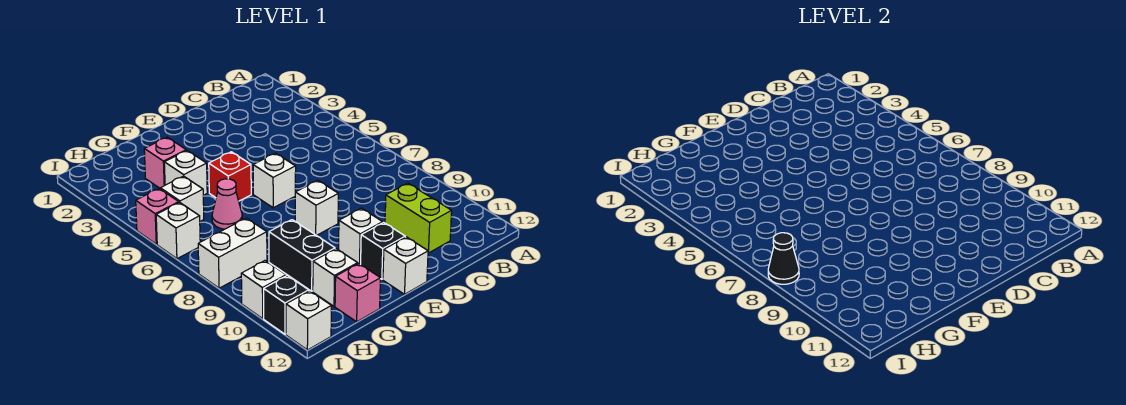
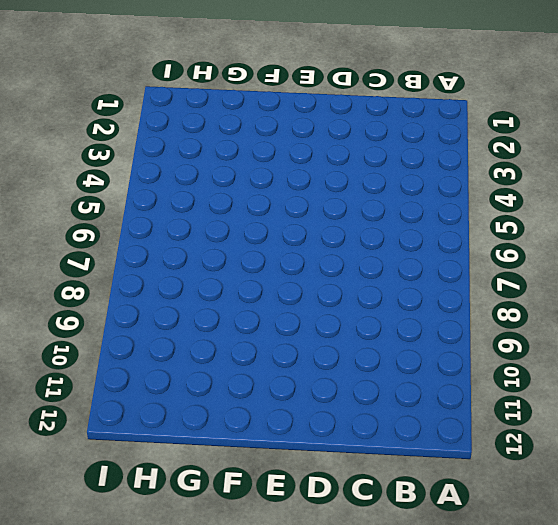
none -> lime brick C10:C11 level 1
none -> white brick E6 level 1
none -> white brick E8 level 1

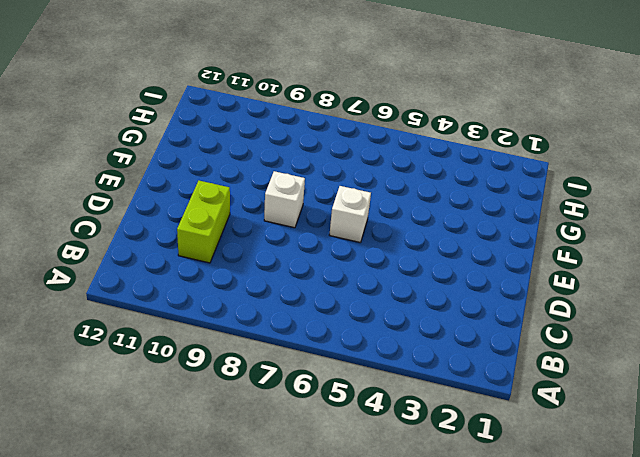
lime brick C10:D10 level 1 -> lime brick C10:C11 level 1
none -> white brick E10 level 1
none -> black brick E11 level 1
none -> white brick E12 level 1

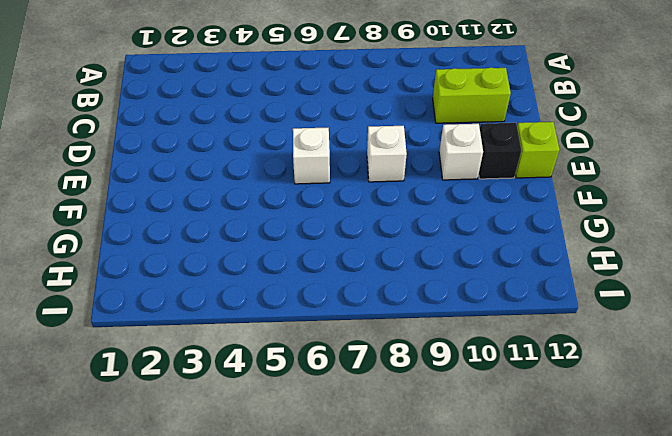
lime brick E12 level 1 -> white brick E12 level 1
none -> red brick F5 level 1
none -> pink brick G3 level 1
none -> white brick G4 level 1

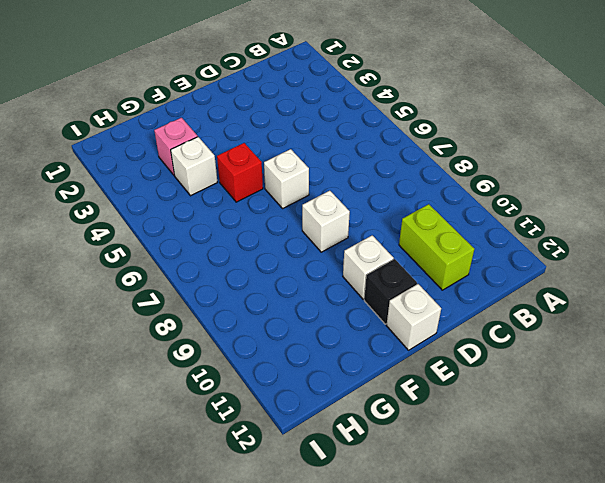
none -> pink cone G6 level 1
none -> black brick G9:G10 level 1
none -> white brick G11 level 1

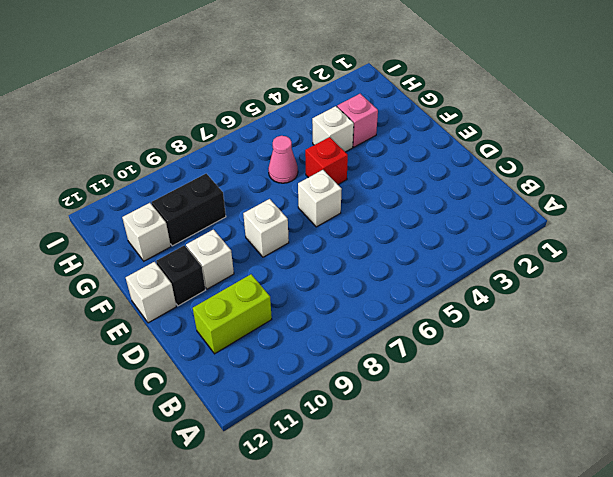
none -> pink brick G12 level 1
none -> white brick H5 level 1
none -> white brick H8:I8 level 1

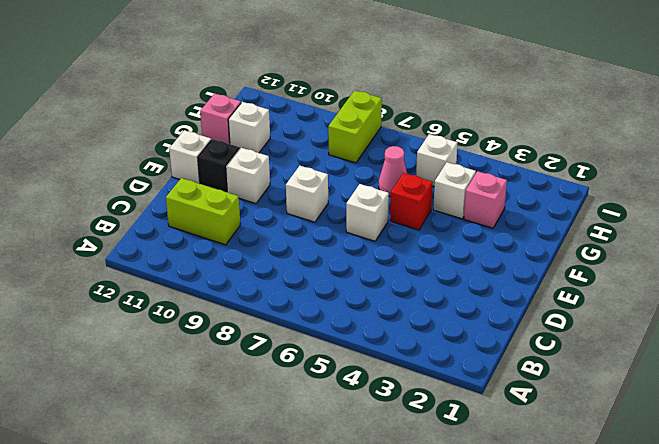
lime brick H8:I8 level 1 -> white brick H8:I8 level 1
none -> black brick G9:G10 level 1
none -> pink brick I5 level 1
none -> white brick I6 level 1

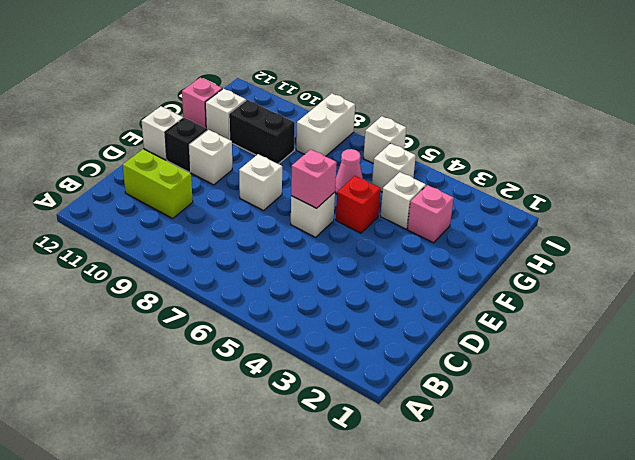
pink brick E6 level 2 -> pink brick I5 level 1
none -> white brick I10 level 1
none -> black brick I11 level 1
none -> white brick I12 level 1

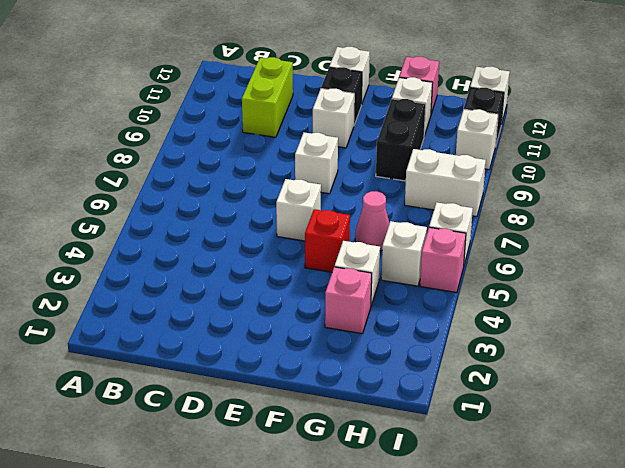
none -> black cone I8 level 2

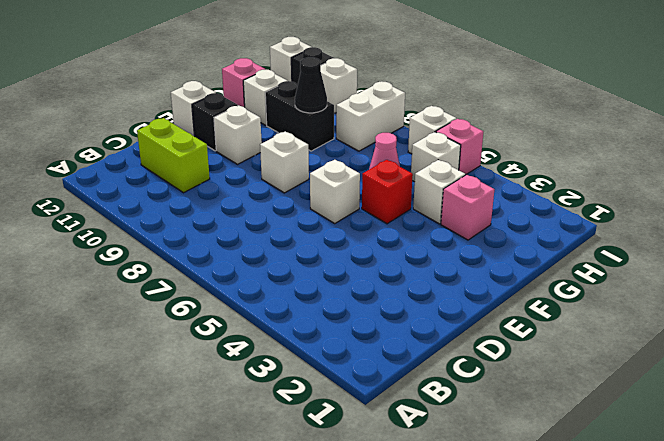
black cone G9 level 2 -> black cone I8 level 2

